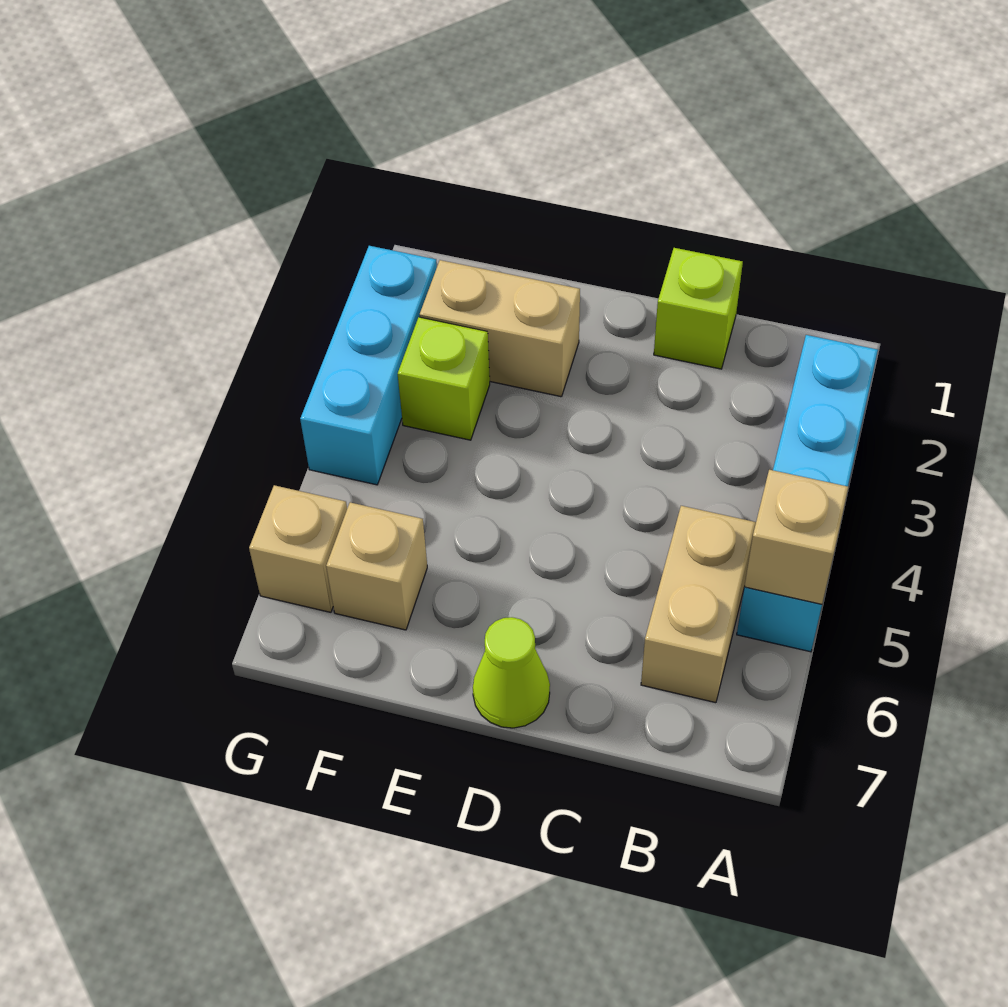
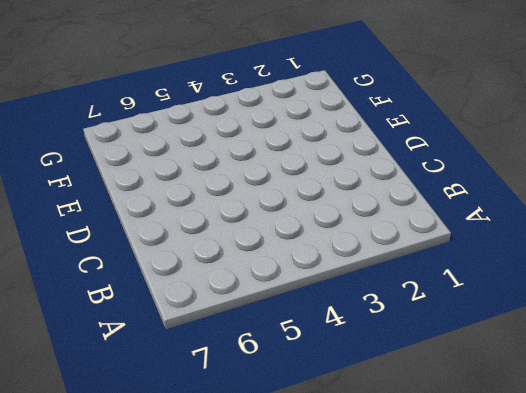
none -> cyan brick A2:A5 level 1
none -> tan brick B5:B6 level 1

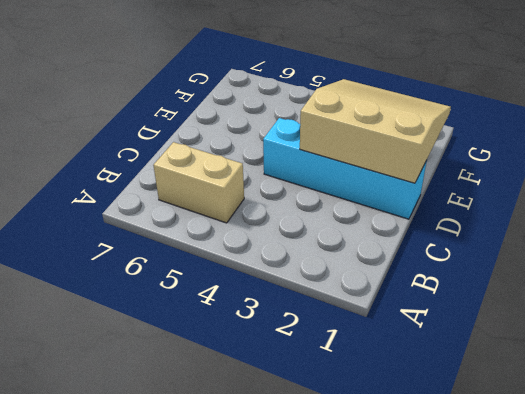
cyan brick D1:D4 level 1 -> cyan brick A2:A5 level 1
tan slope D1:F3 level 2 top D -> none
none -> lime brick C1 level 1
none -> lime cone D7 level 1

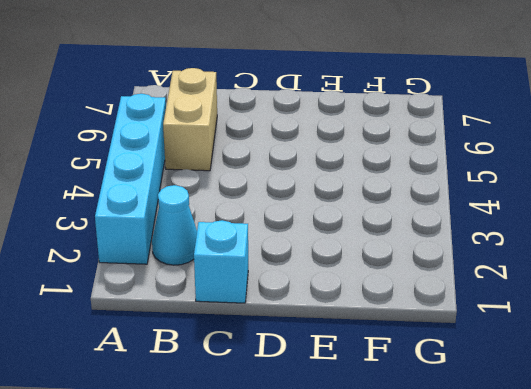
cyan cone B2 level 1 -> none
cyan brick C1 level 1 -> lime brick C1 level 1
none -> lime cone D7 level 1
none -> tan brick E2:F2 level 1

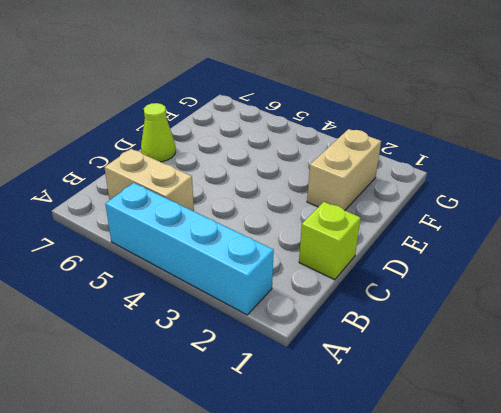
none -> lime brick F3 level 1
none -> tan brick F6 level 1

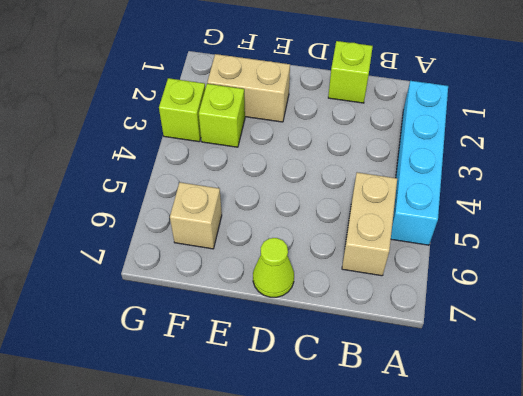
lime brick G3 level 1 -> cyan brick G2:G4 level 1
none -> tan brick G6 level 1
none -> tan brick A5 level 2

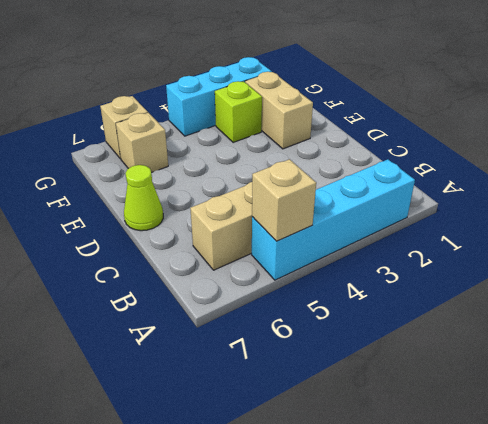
none -> lime brick C1 level 1

